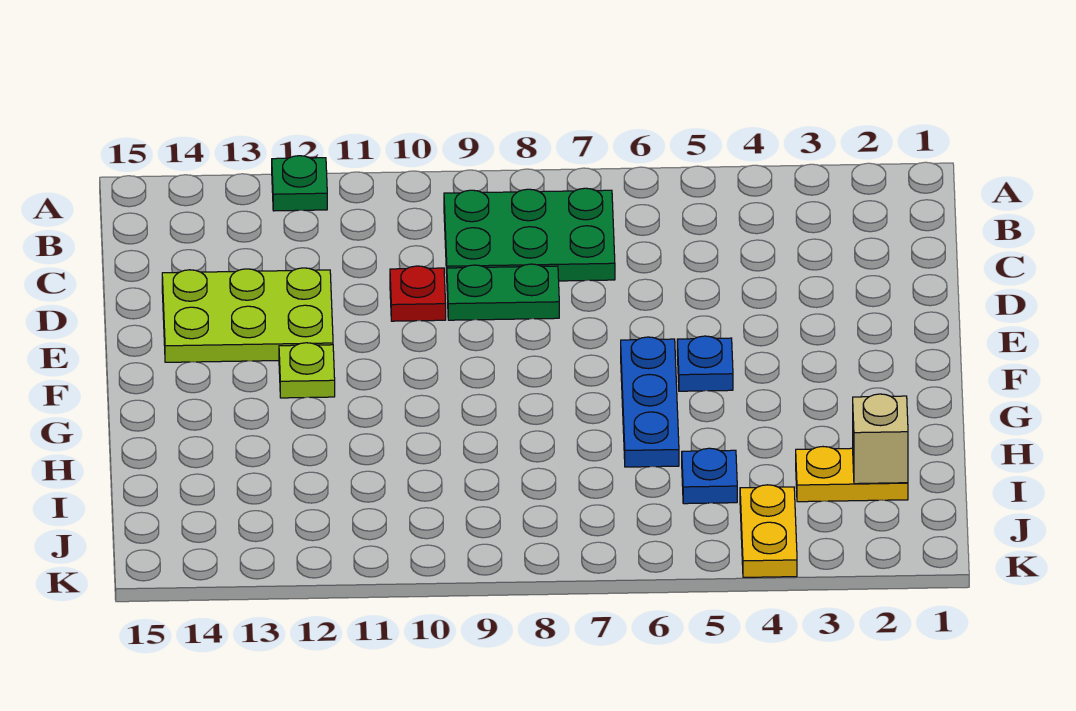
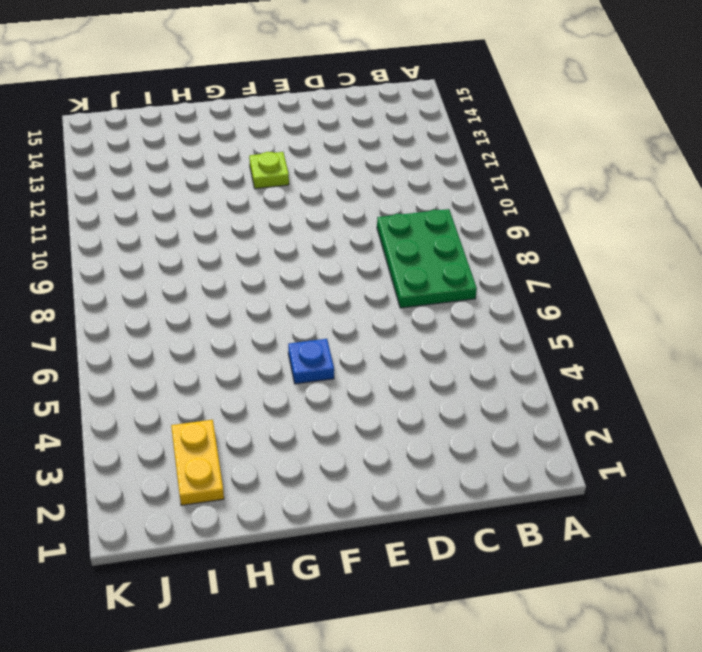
none -> green plate A12 level 1
none -> green plate D8:D9 level 1
none -> red plate D10 level 1

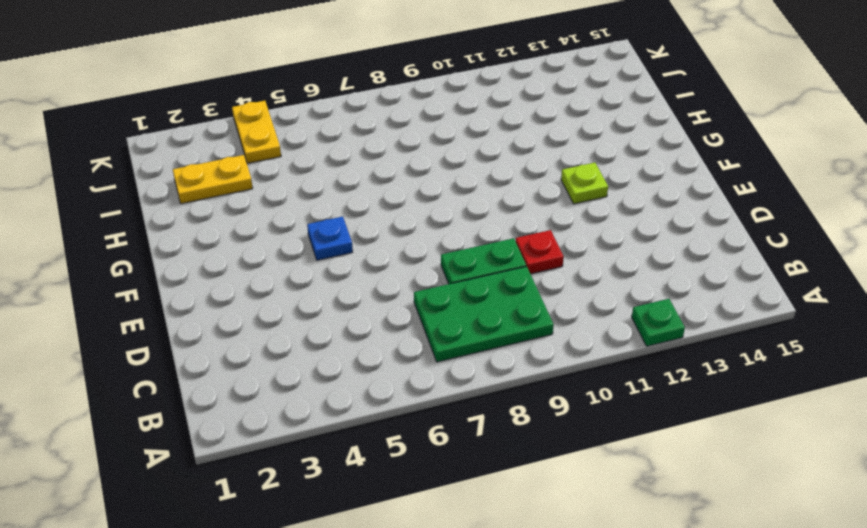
none -> lime plate D12:E14 level 1
none -> blue plate F6:H6 level 1
none -> blue plate I5 level 1

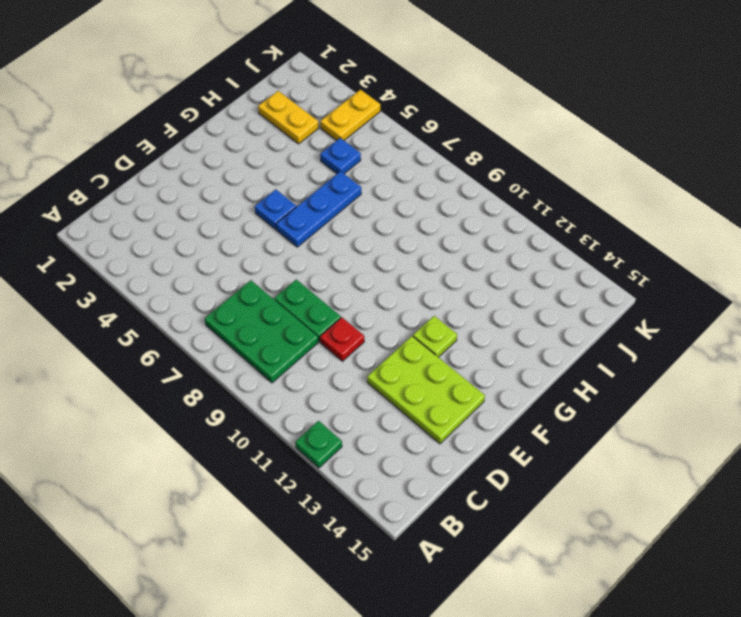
none -> tan brick I2 level 2

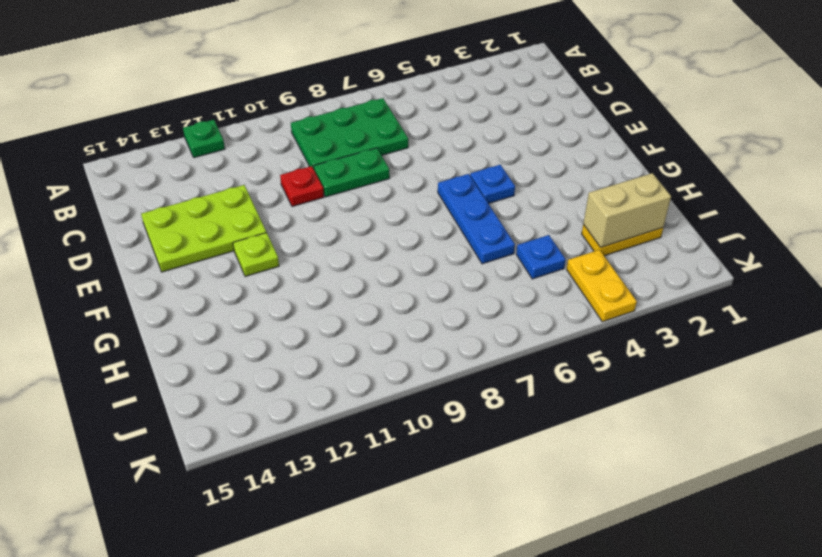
tan brick I2:I3 level 2 -> tan brick I2 level 2

